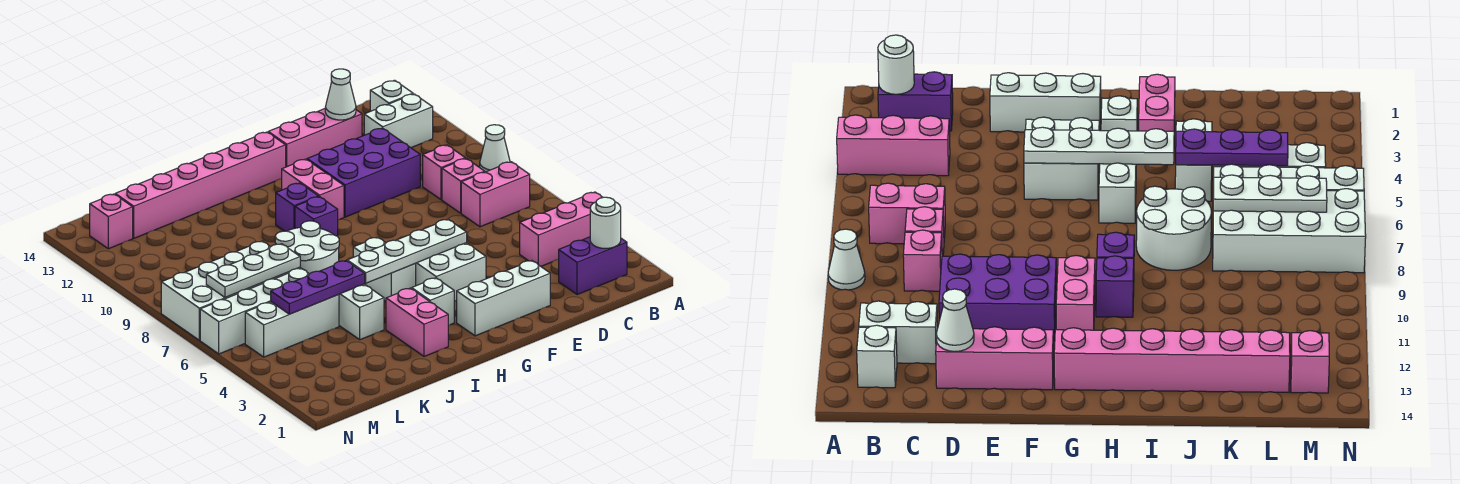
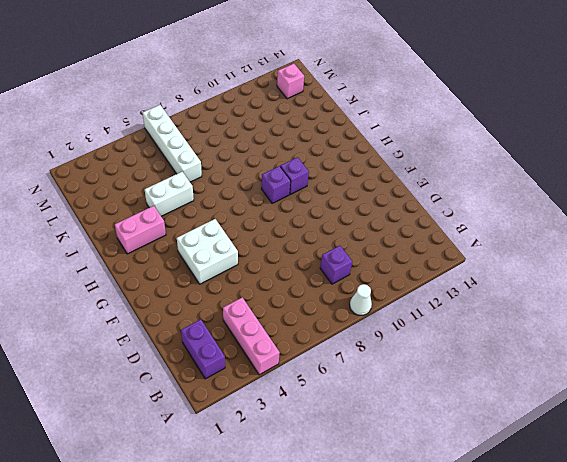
purple brick C9 level 1 -> pink brick C9 level 1
none -> pink brick B7:C7 level 1
none -> white brick B12:C12 level 1
none -> white brick B13 level 1
none -> pink brick C8 level 1

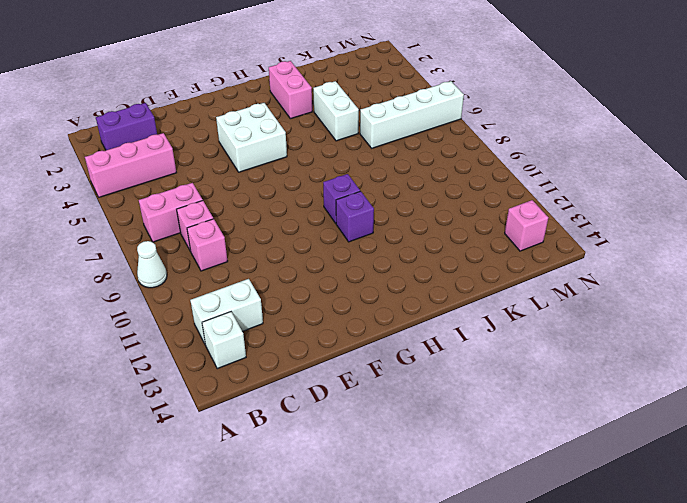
none -> purple brick D10:F11 level 1
none -> pink brick D13:F13 level 1
none -> white brick E2:G2 level 1
none -> pink brick G10:G11 level 1

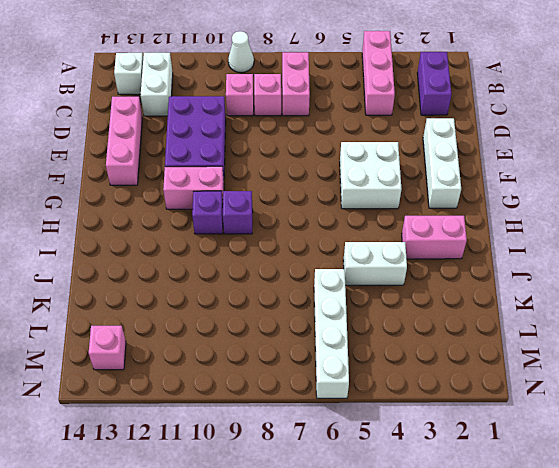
none -> pink brick G13:L13 level 1
none -> white brick H3 level 1
none -> white brick H5:H6 level 1
none -> white round brick I7:J8 level 1

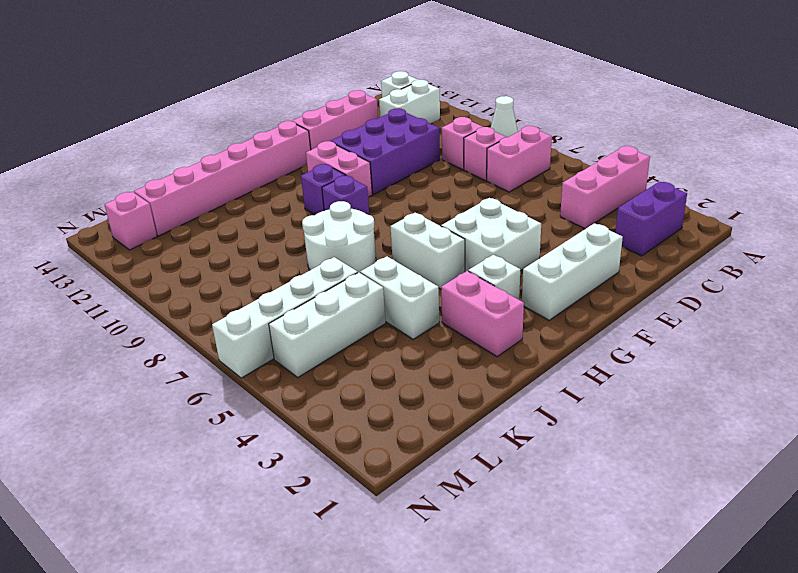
none -> white brick K7:N8 level 1
none -> white round brick B2 level 2
none -> white cone D13 level 2
none -> white plate F5:I5 level 2

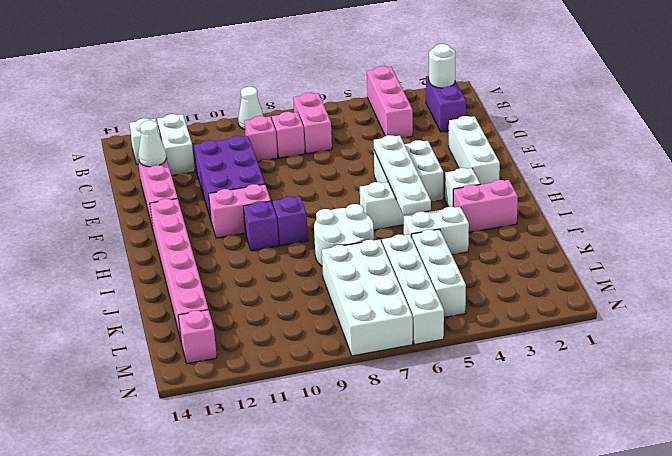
none -> purple plate J5:L5 level 2
none -> white plate K7:M7 level 2

